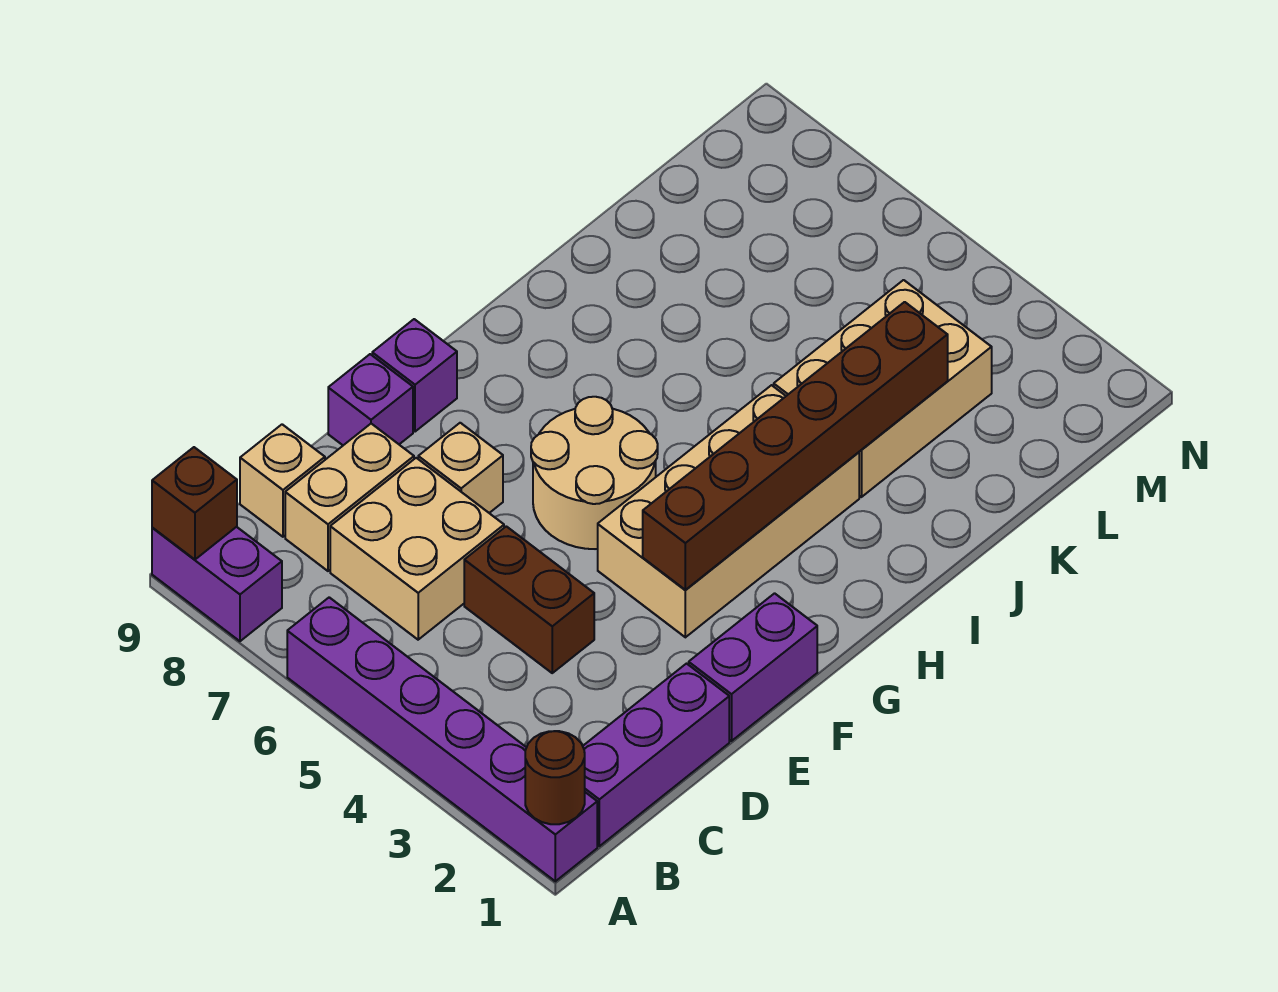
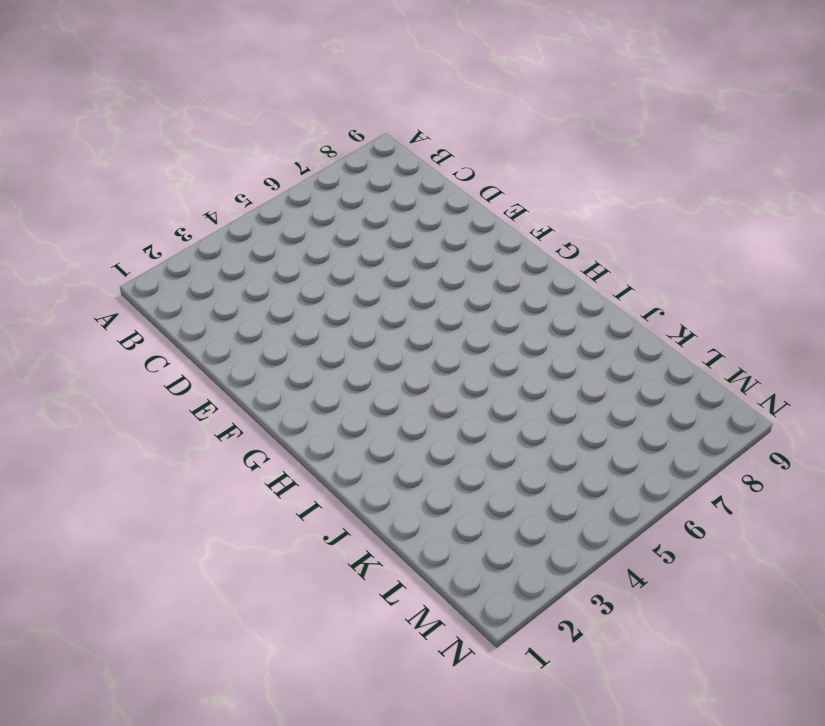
none -> purple brick A1:A6 level 1
none -> purple brick A8:A9 level 1
none -> purple brick B1:D1 level 1

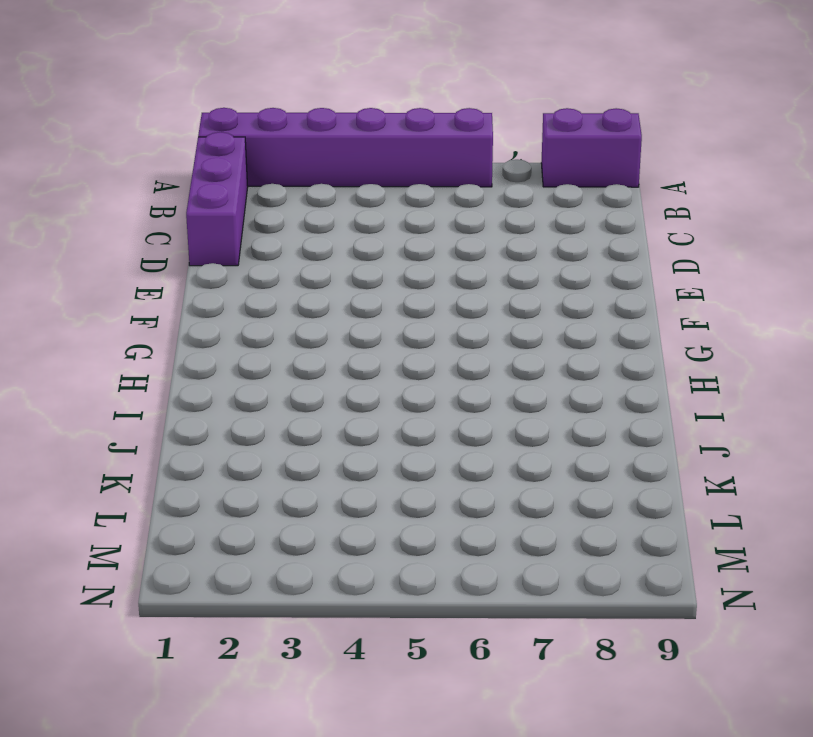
none -> tan brick C6:D7 level 1
none -> tan brick C8:D8 level 1
none -> tan brick C9 level 1

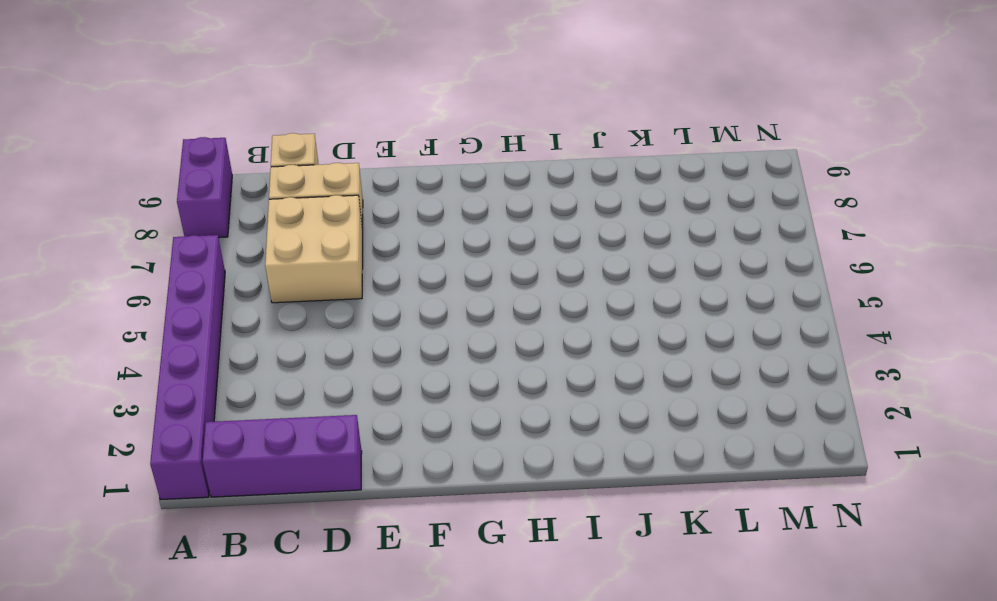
none -> brown brick D4:D5 level 1
none -> purple brick E1:F1 level 1
none -> tan brick E7 level 1

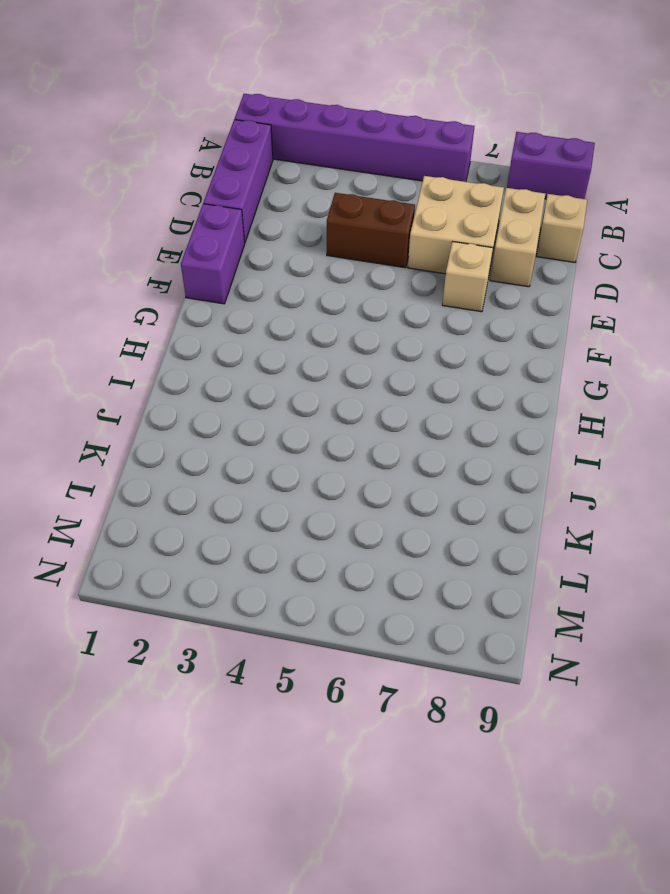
none -> purple brick E9 level 1
none -> tan brick F3:I4 level 1
none -> tan round brick F5:G6 level 1

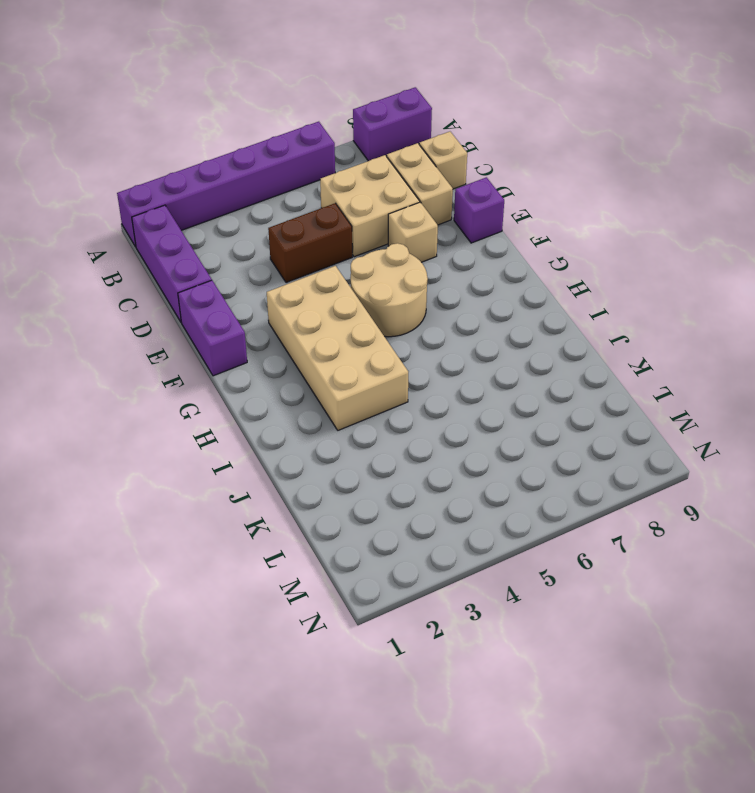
none -> purple brick F9 level 1
none -> tan brick J3:L4 level 1
none -> brown round brick A1 level 2

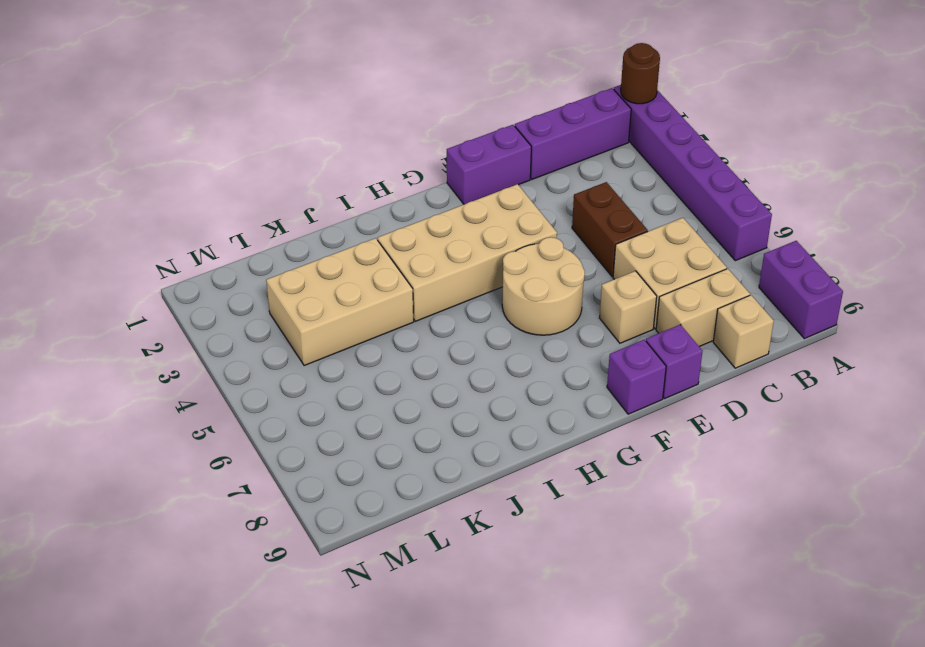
none -> brown brick A9 level 2
none -> brown brick F3:K3 level 2

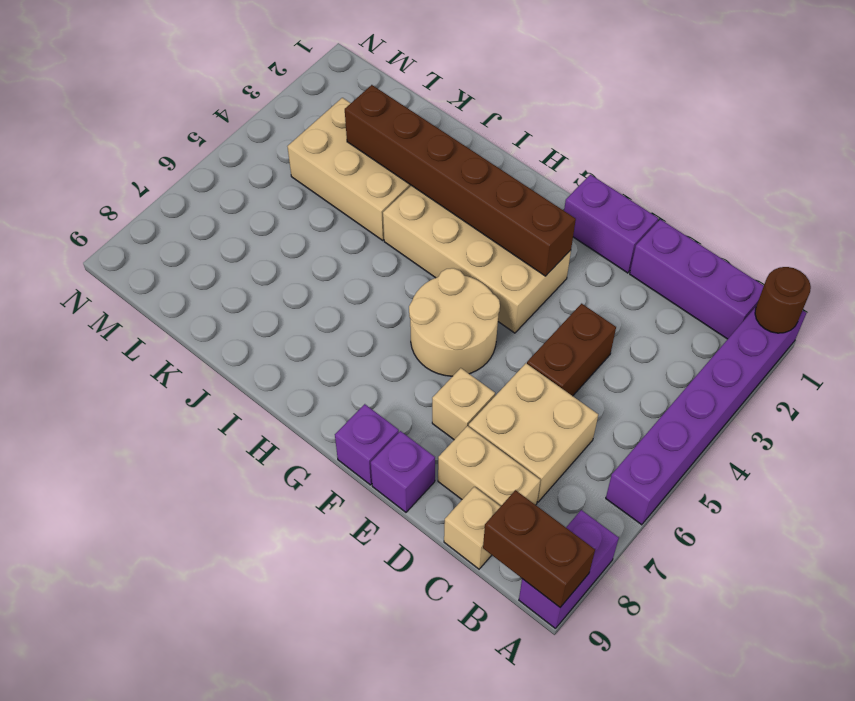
brown brick A9:B9 level 2 -> brown brick A9 level 2

